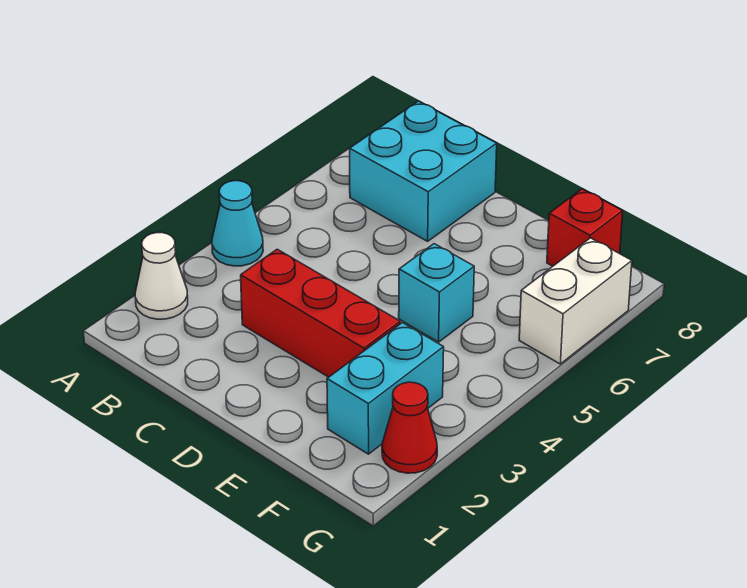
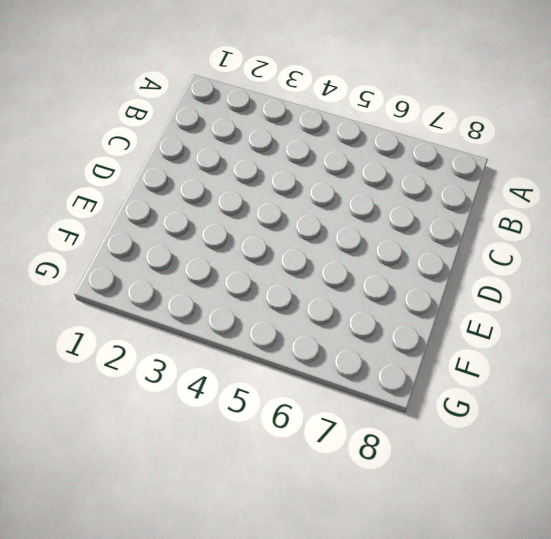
none -> white cone A2 level 1
none -> cyan cone A4 level 1

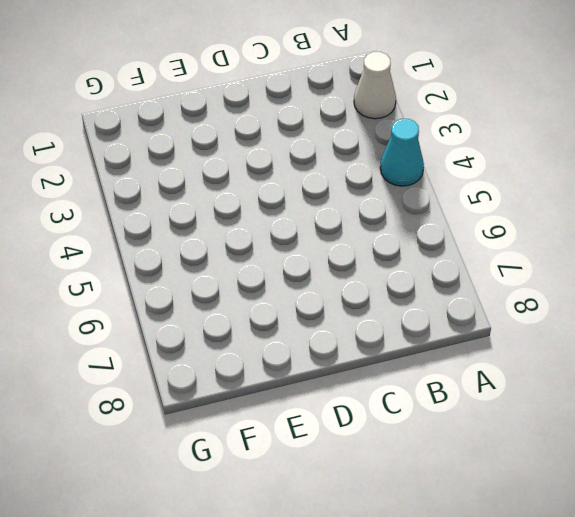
none -> cyan brick B7:C8 level 1
none -> red brick C3:E3 level 1

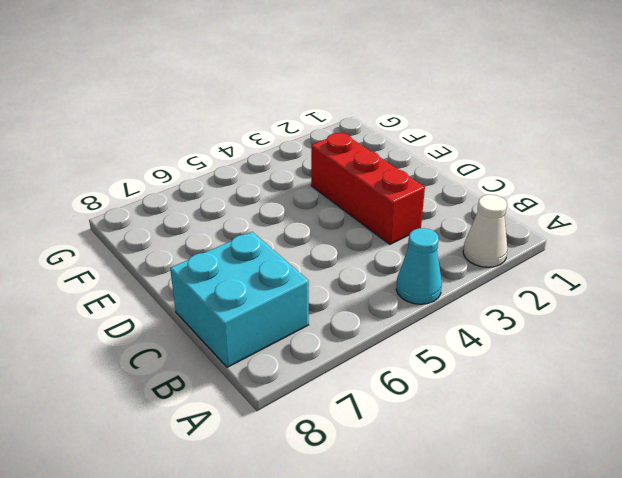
none -> cyan brick E5 level 1
none -> cyan brick F2:F3 level 1

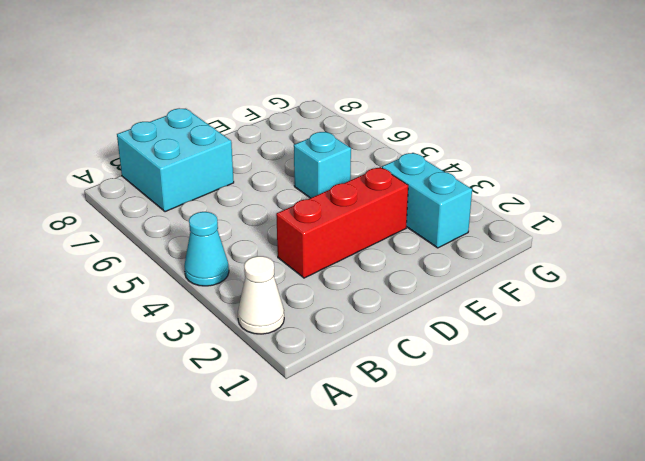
none -> red brick F8 level 1
none -> red cone G2 level 1

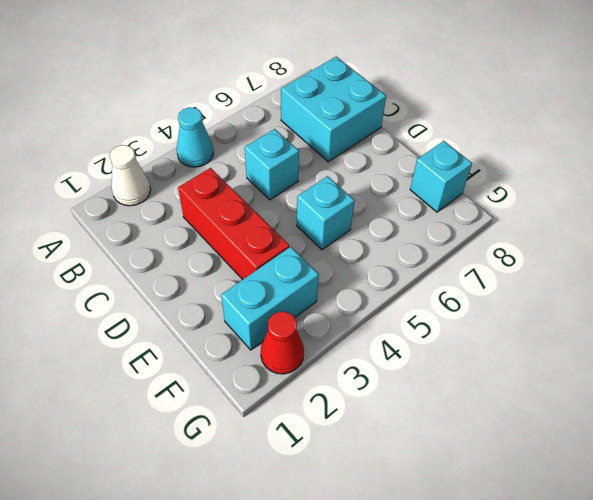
cyan brick C5 level 1 -> none
cyan brick F8 level 1 -> red brick F8 level 1
none -> white brick G6:G7 level 1

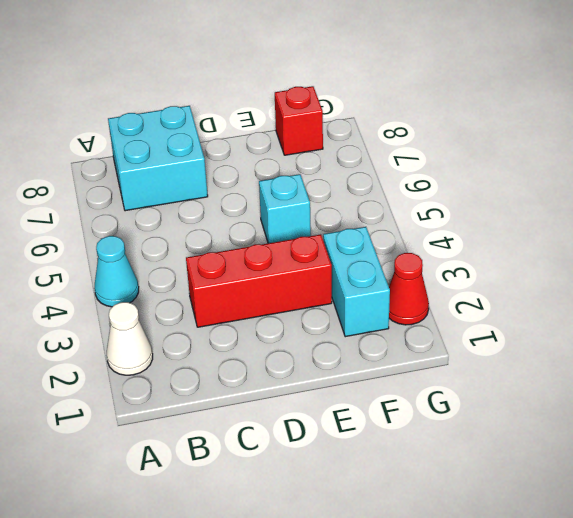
none -> white brick G6:G7 level 1

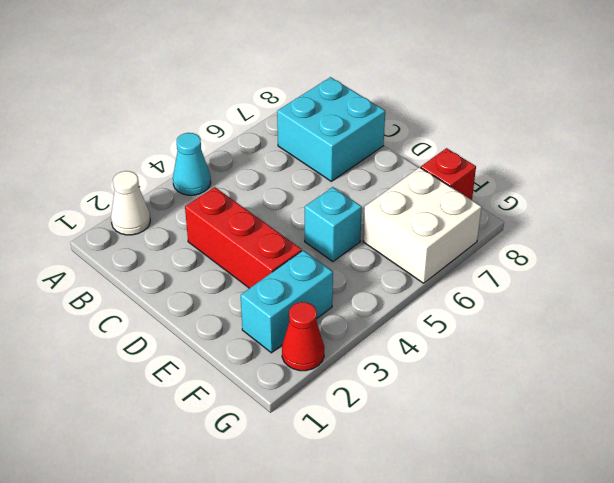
white brick F6:G7 level 1 -> white brick G6:G7 level 1

